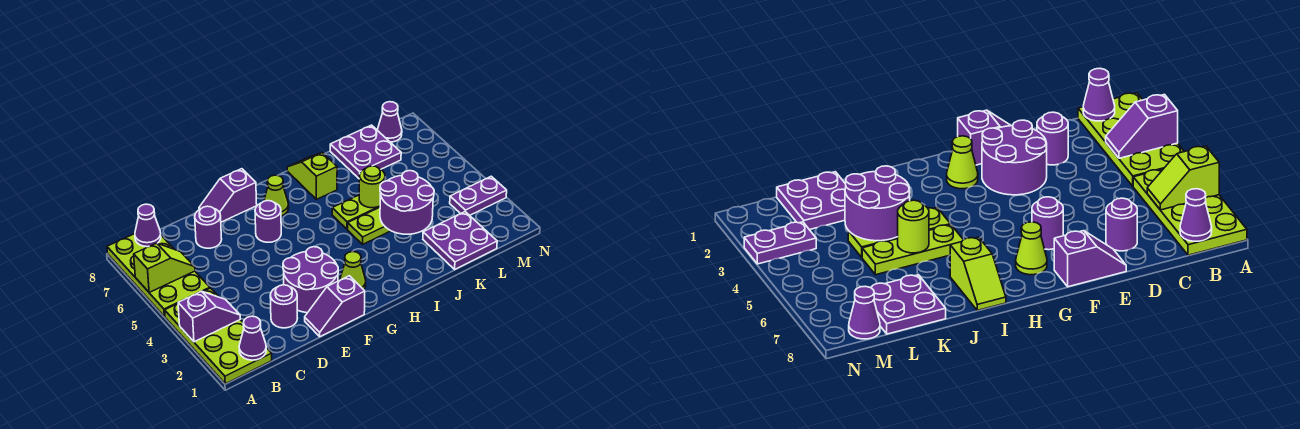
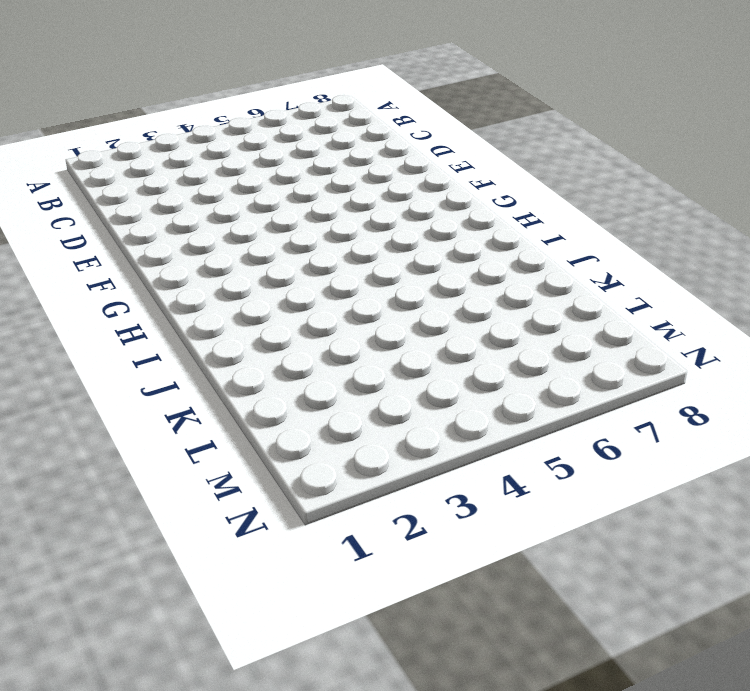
none -> lime plate A1:B4 level 1
none -> lime plate A5:B8 level 1
none -> purple round brick D2 level 1

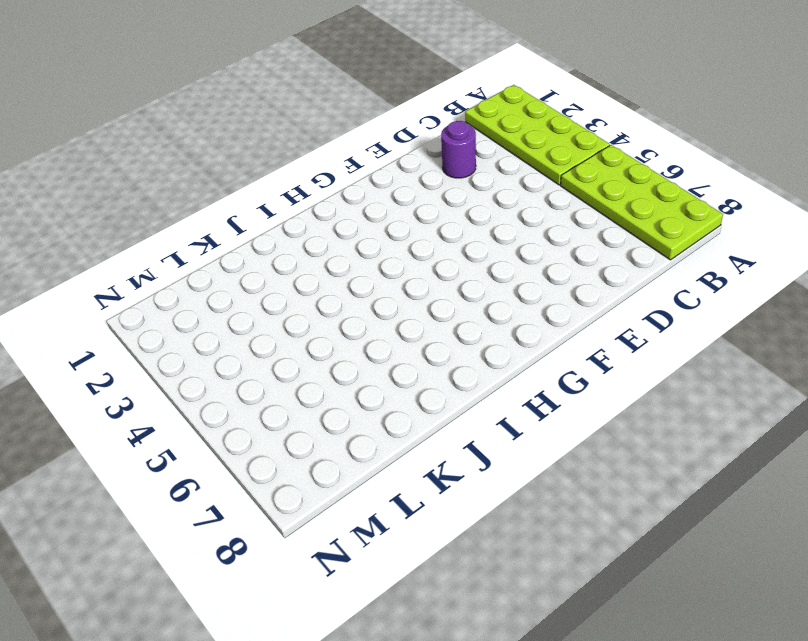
none -> purple round brick D7 level 1
none -> purple slope E1:F1 level 1 top F
none -> purple round brick E2:F3 level 1

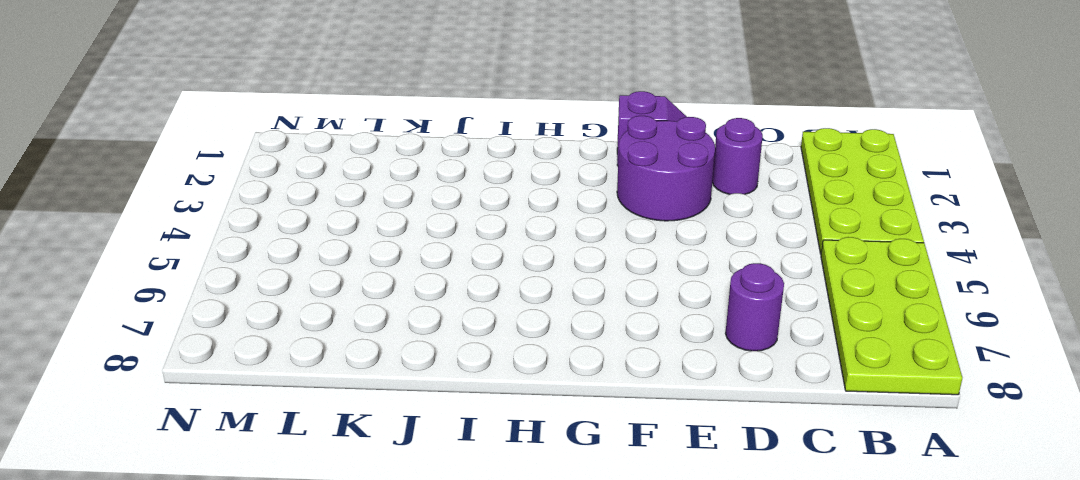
none -> purple slope E8:F8 level 1 top F
none -> purple round brick F6 level 1
none -> lime cone G2 level 1

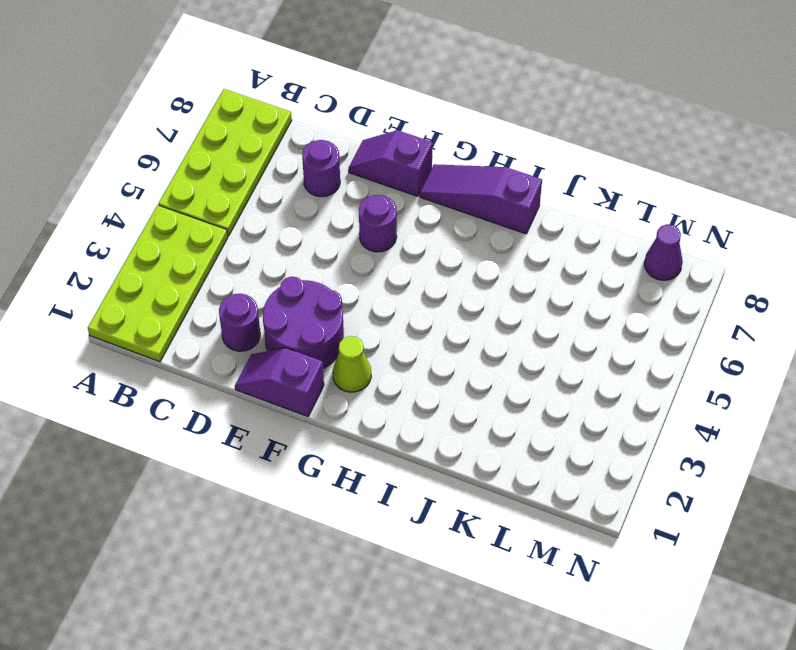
purple slope G8:I8 level 1 top I -> lime slope I7:I8 level 1 top 7
none -> lime cone G7 level 1
none -> lime plate I4:K4 level 1
none -> lime plate I5:K5 level 1

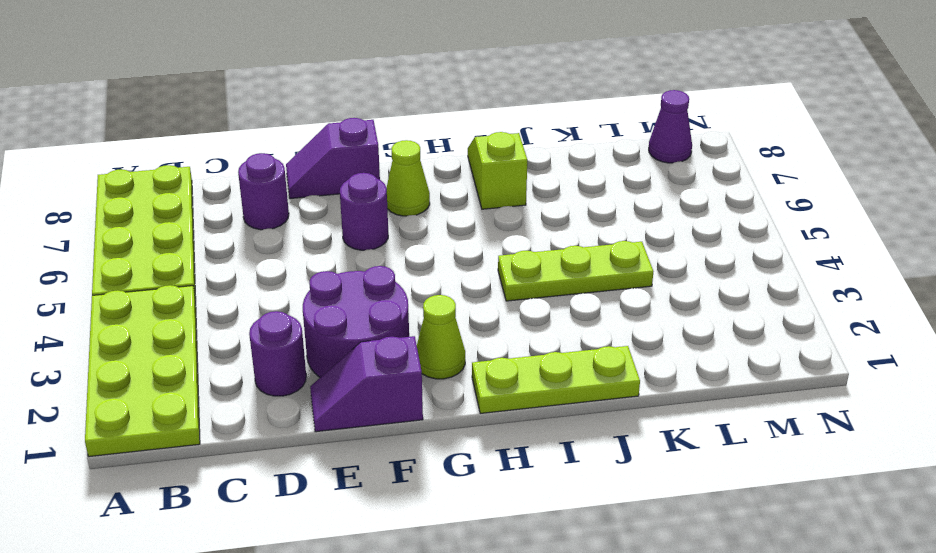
lime plate H1:J1 level 1 -> lime plate I5:K5 level 1
none -> purple plate K1:L2 level 1
none -> purple plate K7:L8 level 1
none -> purple plate M3:N3 level 1

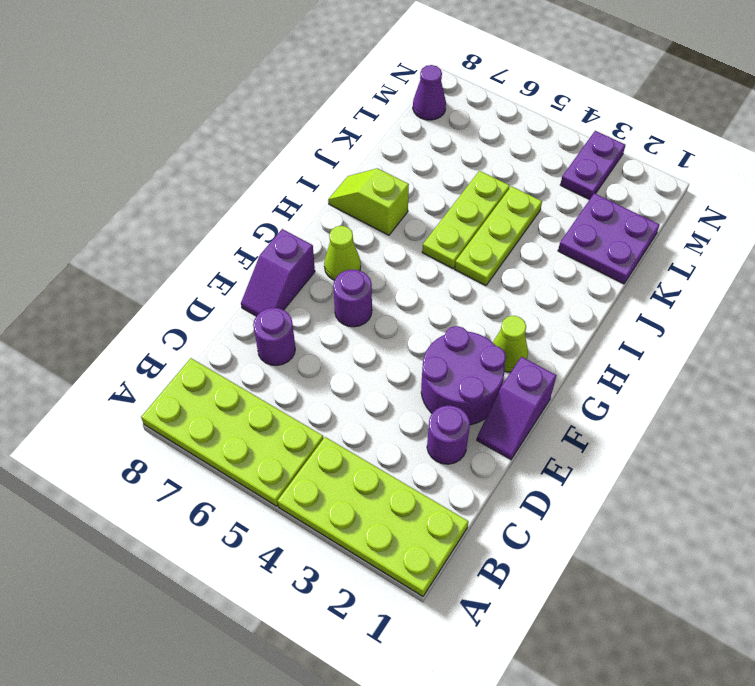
none -> purple plate K7:L8 level 1
none -> purple slope A3:B3 level 2 top A
none -> lime slope A6:B6 level 2 top A

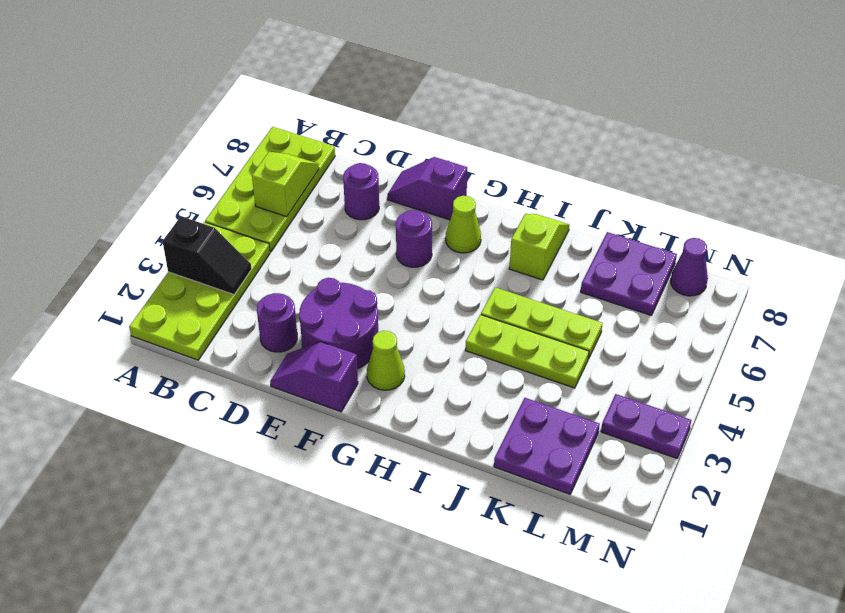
black slope A3:B3 level 2 top A -> purple slope A3:B3 level 2 top A
lime slope B6:B7 level 2 top 6 -> lime slope A6:B6 level 2 top A
none -> purple cone B1 level 2
none -> purple cone B8 level 2
none -> purple round brick J3:K4 level 2

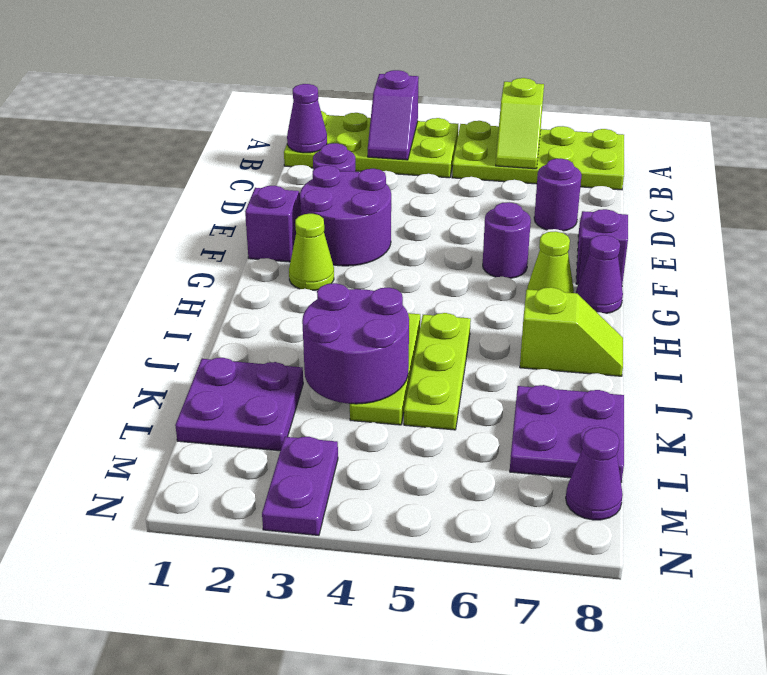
purple cone G8 level 1 -> purple cone B8 level 2
none -> lime round brick J5 level 2

